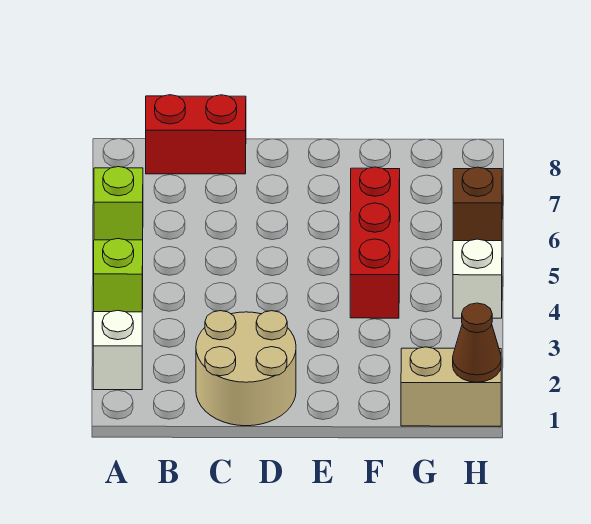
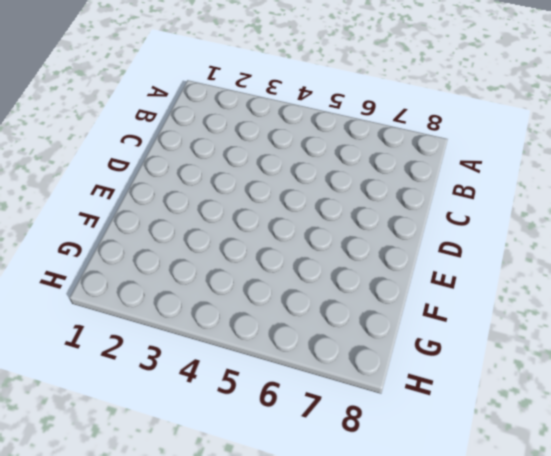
none -> white brick A2 level 1
none -> lime brick A4 level 1

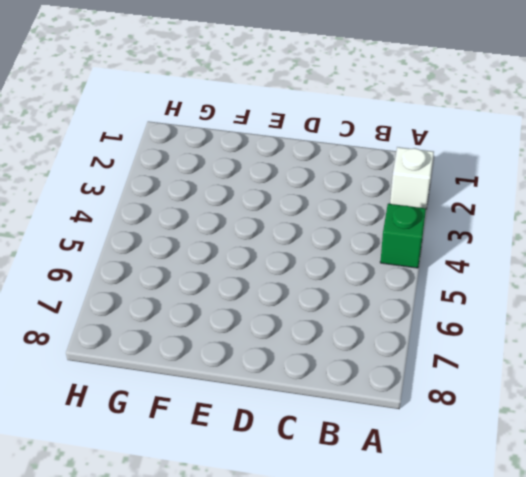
green brick A4 level 1 -> lime brick A4 level 1
none -> lime brick A6 level 1
none -> red brick B8:C8 level 1

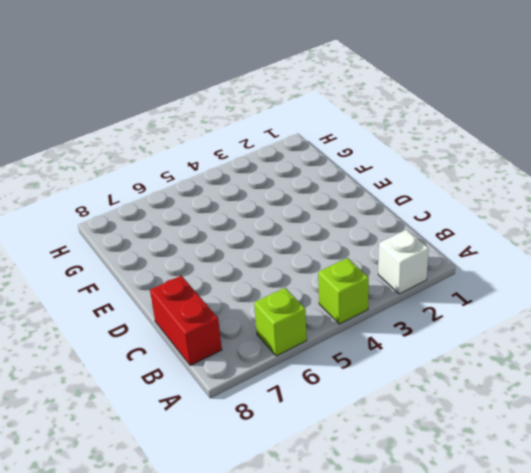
none -> tan round brick C1:D2 level 1
none -> red brick F4:F6 level 1

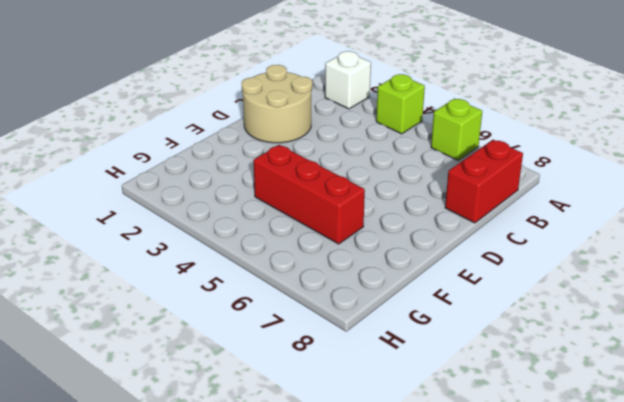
none -> tan brick G1:H1 level 1
none -> white brick H4 level 1

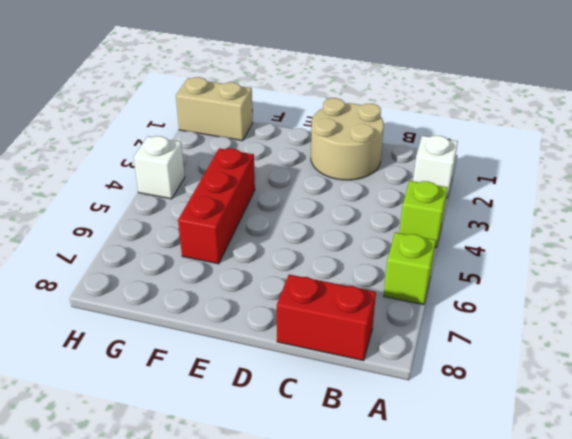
none -> brown brick H6 level 1
none -> brown cone H1 level 2

